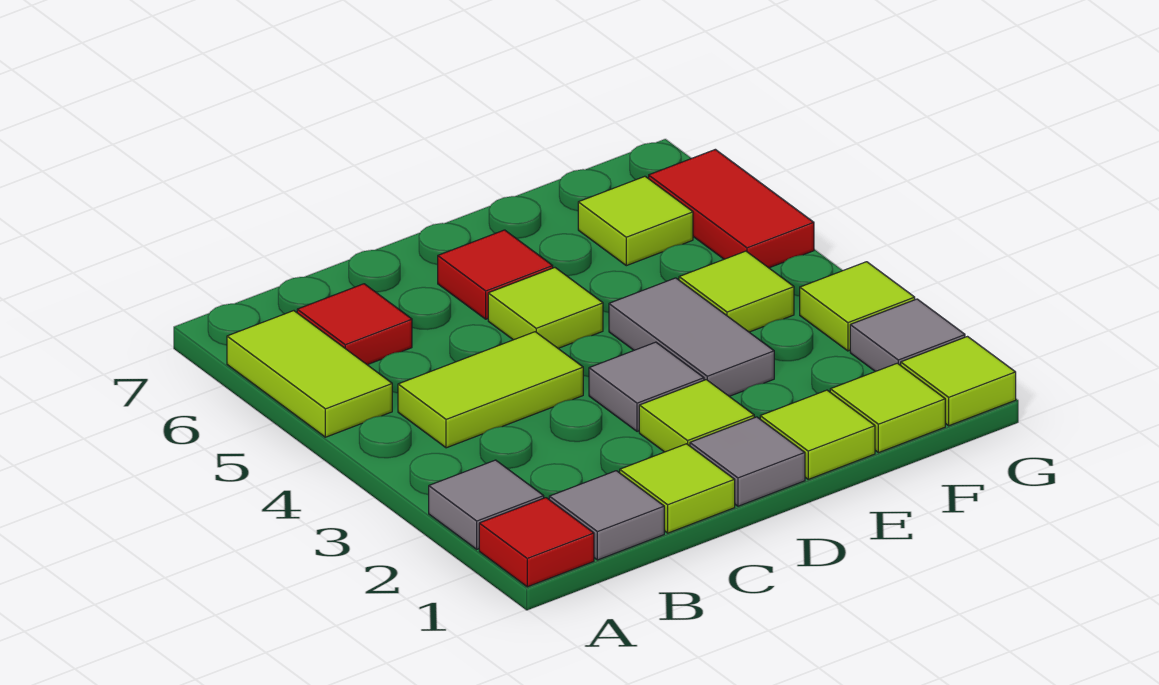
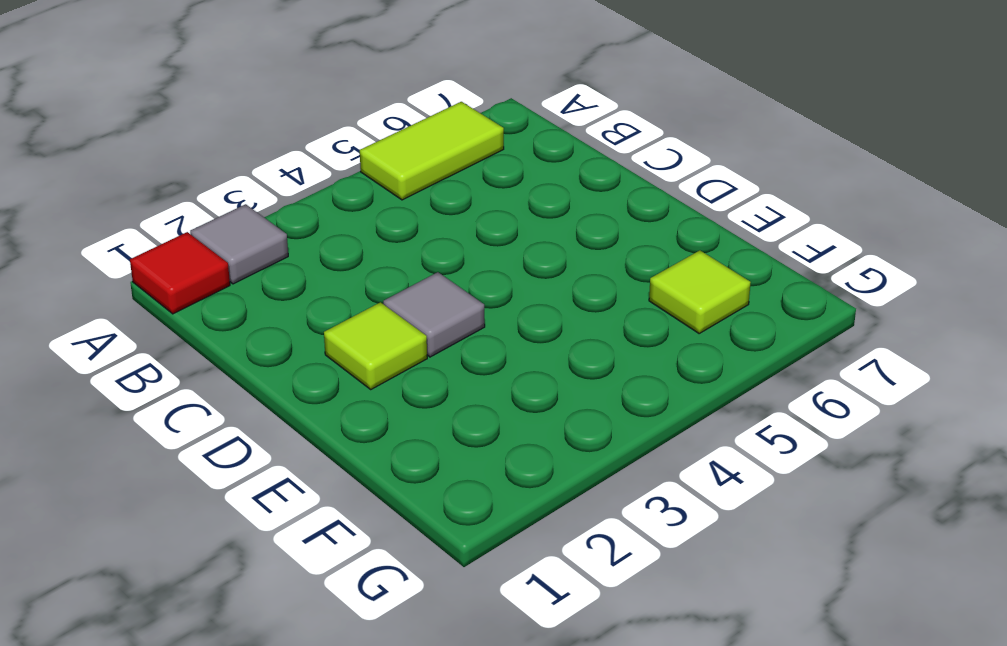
none -> grey tile B1 level 1
none -> lime tile B4:C4 level 1
none -> red tile B6 level 1

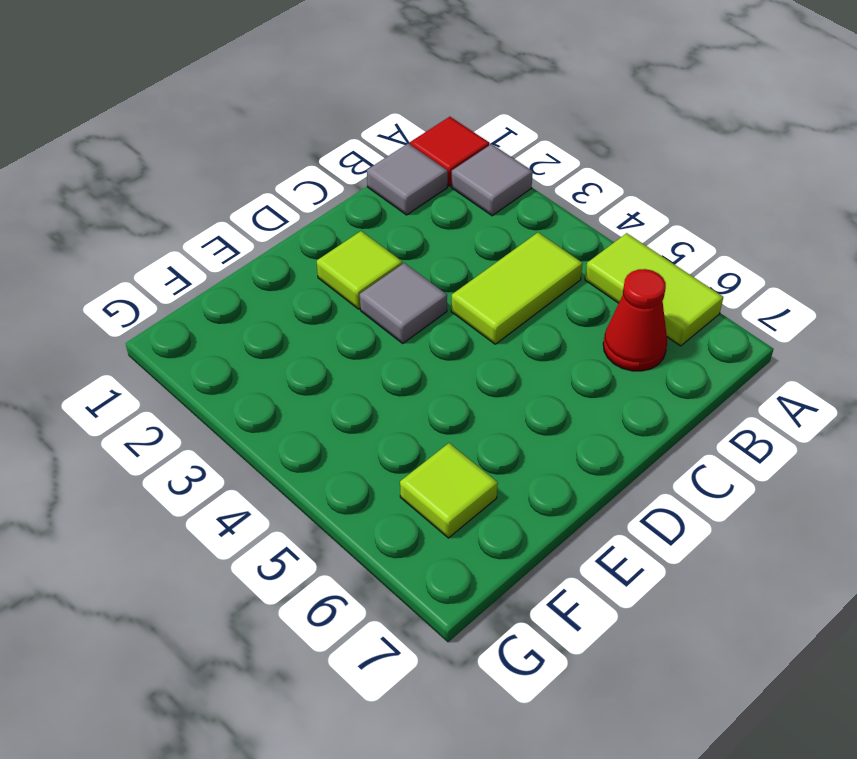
red cone B6 level 1 -> red tile B6 level 1
none -> lime tile C1 level 1
none -> grey tile D1 level 1
none -> lime tile D5 level 1

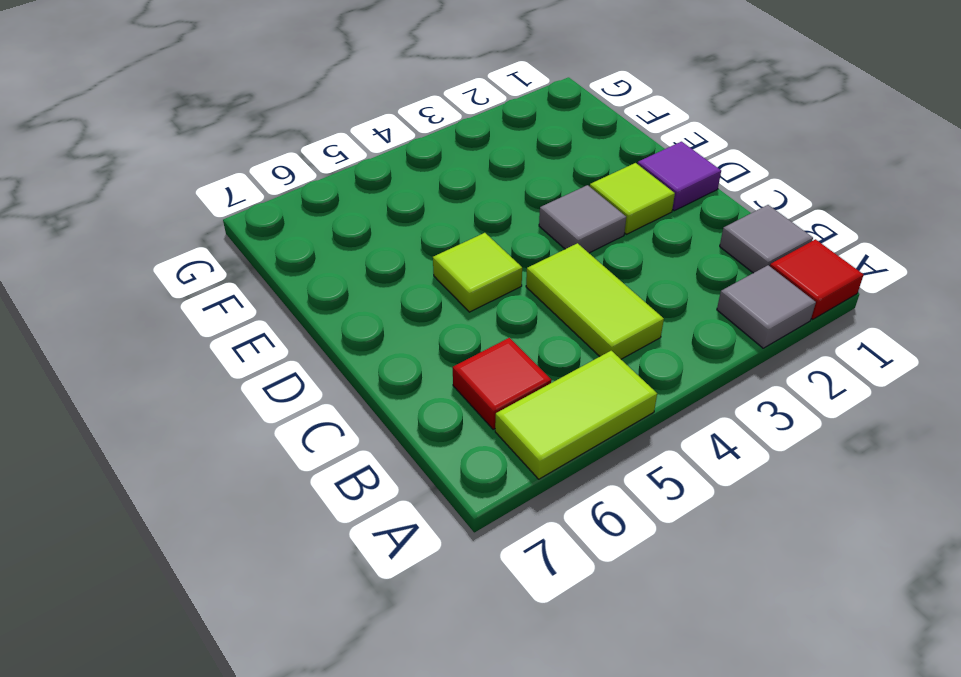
purple tile D1 level 1 -> grey tile D1 level 1
none -> lime tile C1 level 1
none -> red tile D6 level 1
none -> lime tile E1 level 1

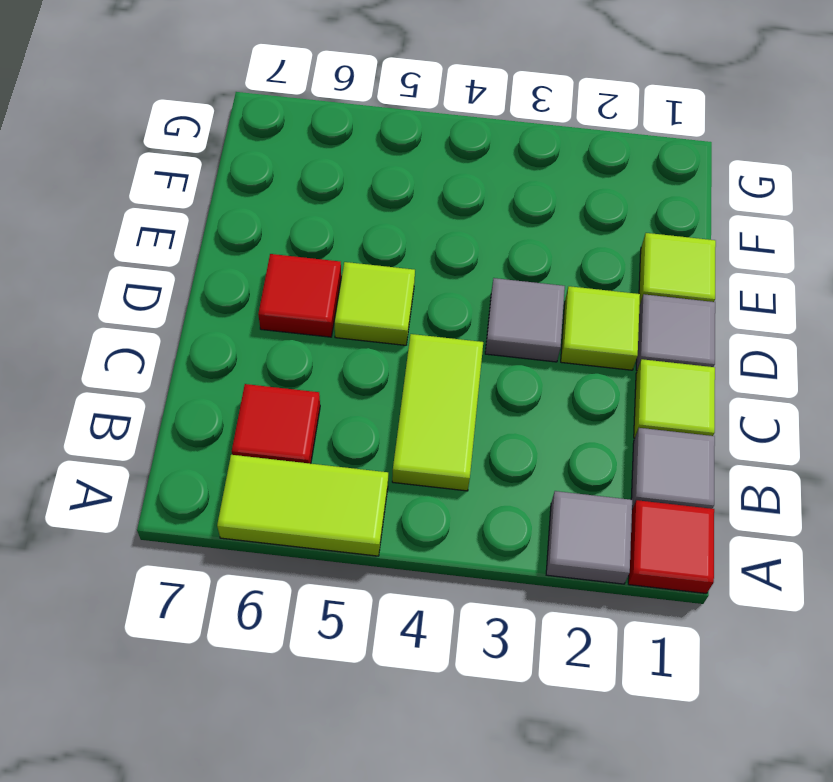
none -> grey tile E3:E4 level 1
none -> lime tile F1 level 1
none -> lime tile F4 level 1

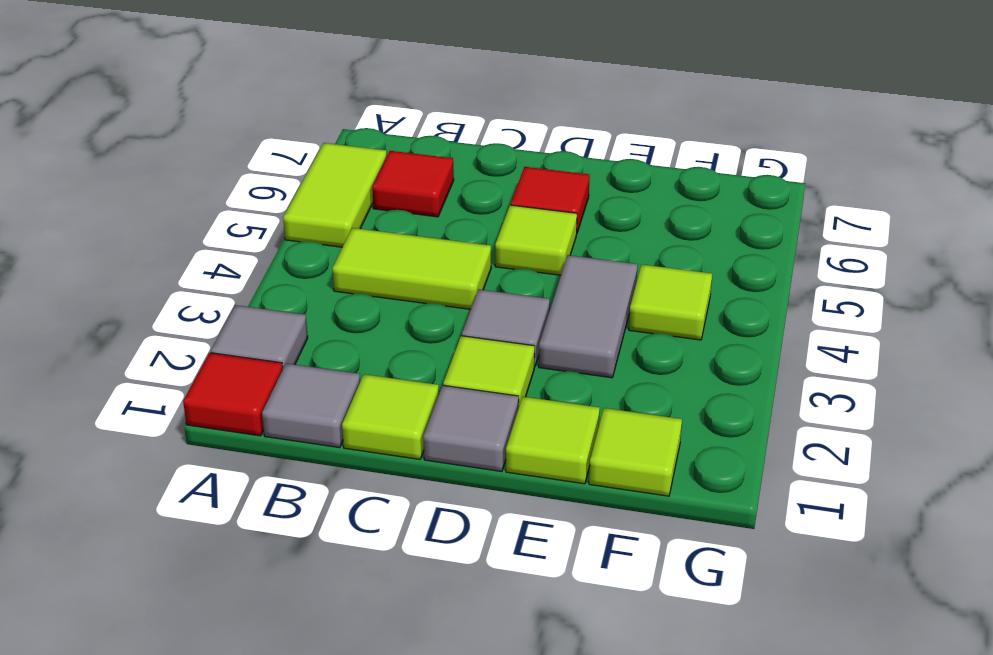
none -> lime tile F6 level 1
none -> lime tile G1 level 1
none -> grey tile G2 level 1

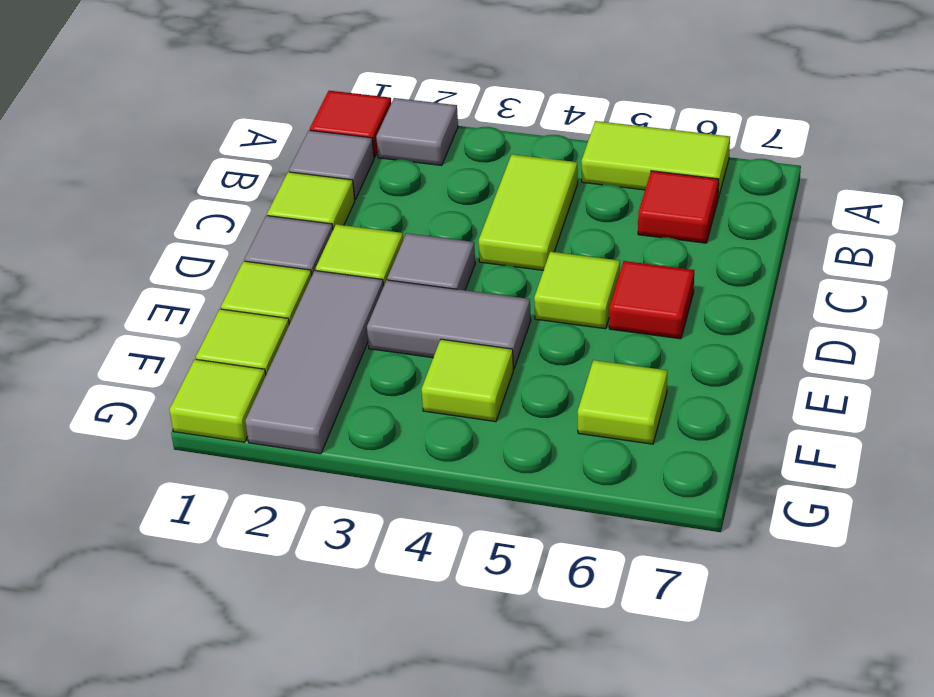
grey tile E2:G2 level 1 -> grey tile G2 level 1
none -> lime tile G3 level 1
none -> red tile G5:G6 level 1

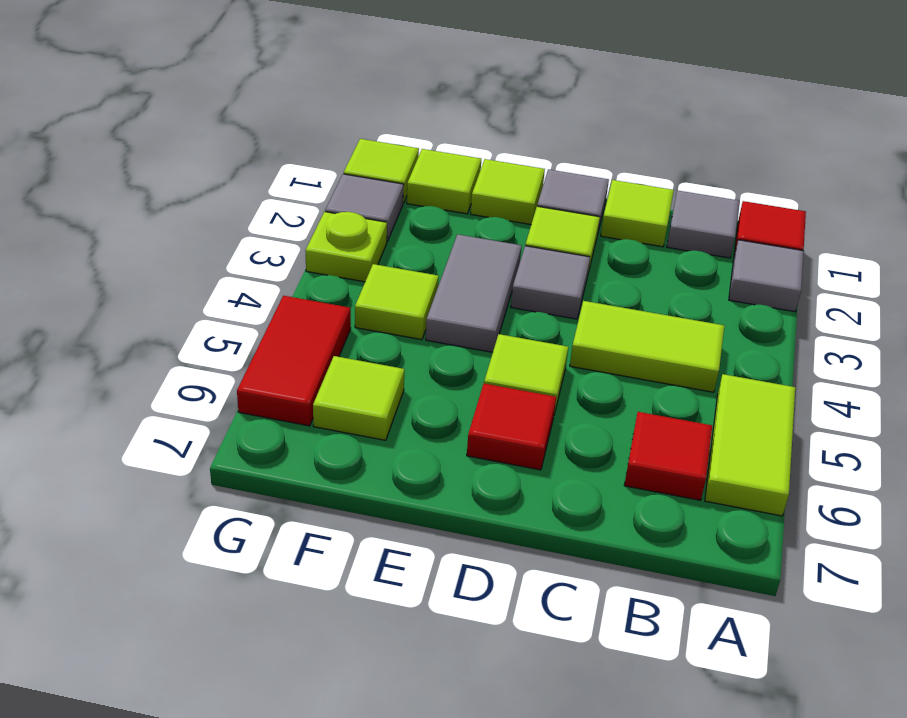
lime plate G3 level 1 -> lime tile G3 level 1

